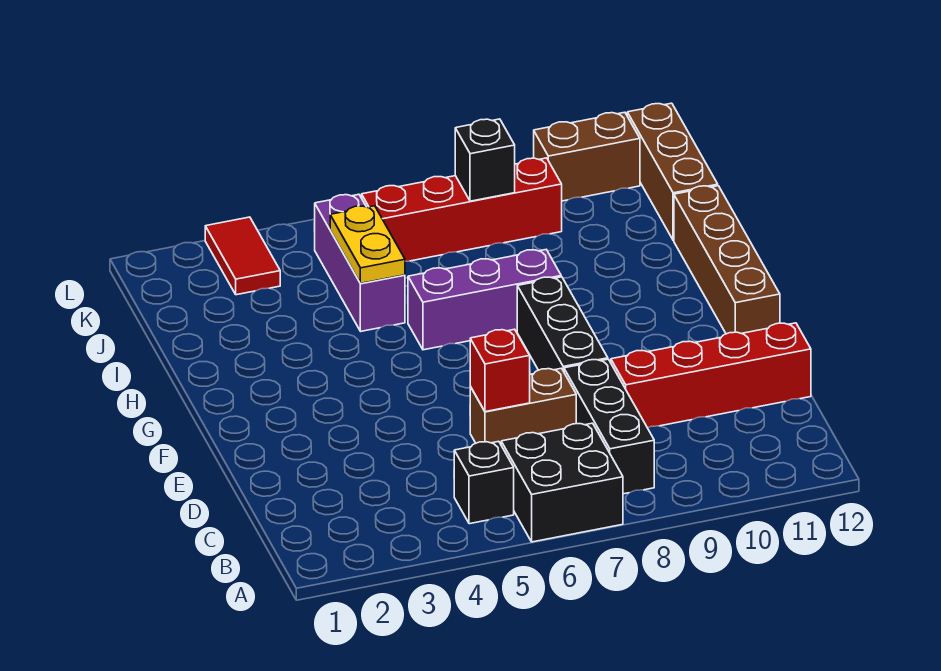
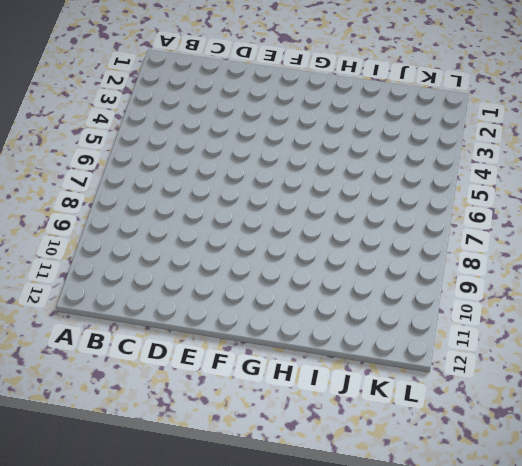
none -> black brick A6:B7 level 1
none -> black brick B5 level 1
none -> black brick B8:D8 level 1

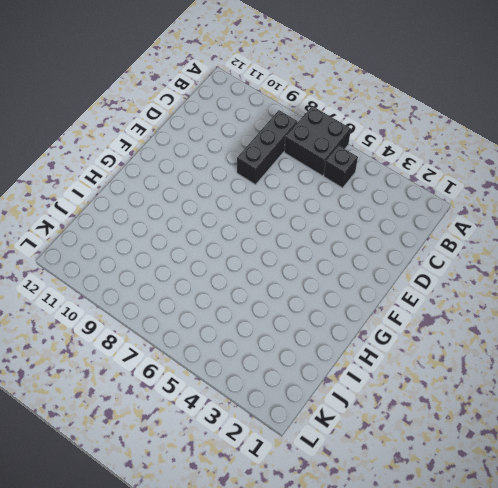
none -> brown brick D6:D7 level 1
none -> red brick D9:D12 level 1
none -> black brick E8:G8 level 1

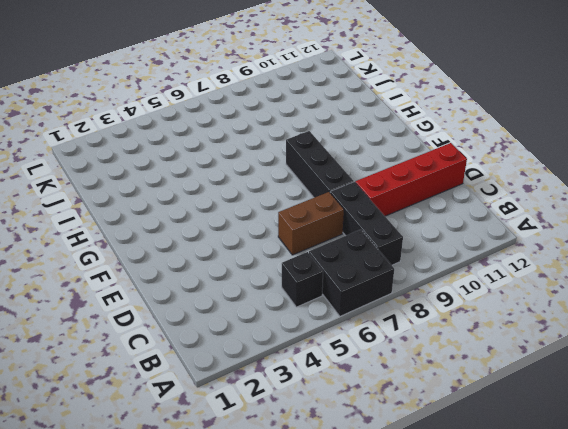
none -> brown brick F12:I12 level 1
none -> purple brick H6:H8 level 1
none -> purple brick I5:K5 level 1

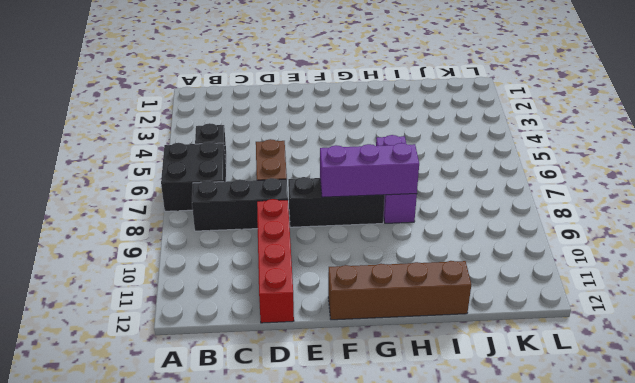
purple brick F8:H8 level 2 -> purple brick I5:K5 level 1
none -> brown brick J12:L12 level 1
none -> red tile K3:L3 level 1
none -> red brick K6:K9 level 1

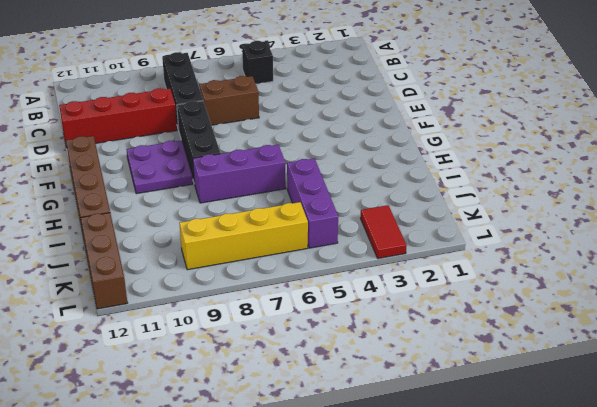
purple plate F9:G10 level 1 -> none
yellow brick K6:K9 level 1 -> red brick K6:K9 level 1
none -> black brick A6:B7 level 1
none -> brown brick L10:L11 level 1
none -> red brick D6 level 2

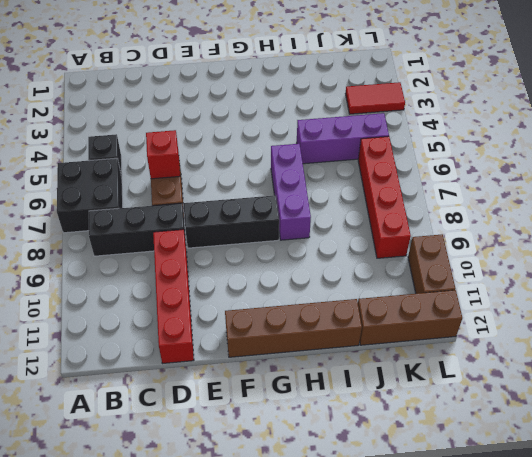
none -> yellow plate I5:J5 level 2
none -> black brick K8 level 2

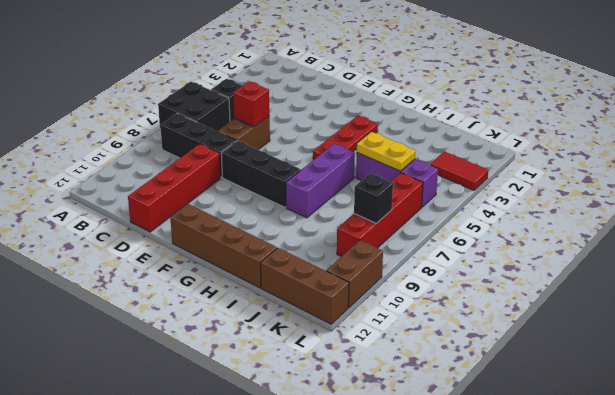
red plate G3:G5 level 1 -> none

